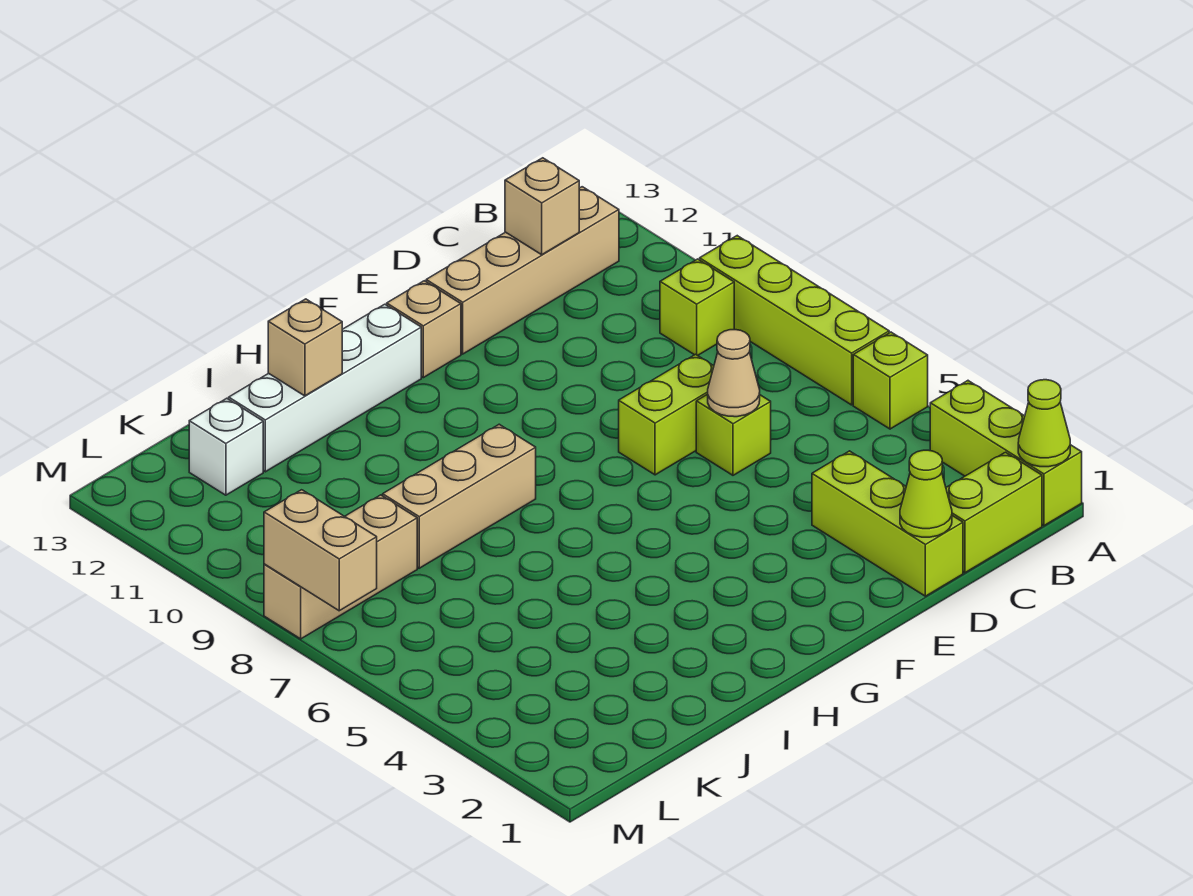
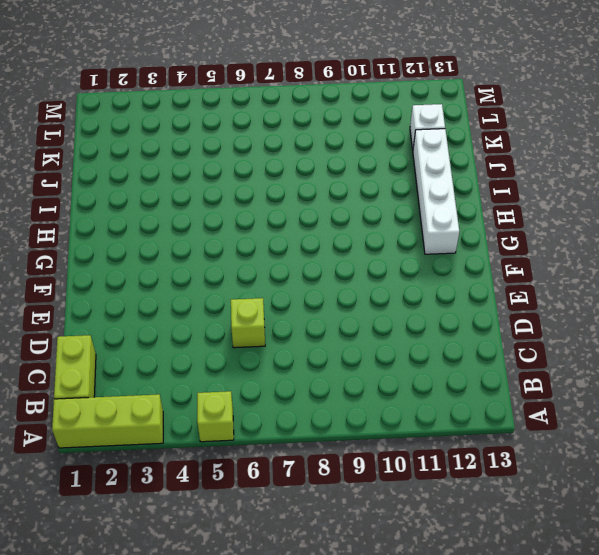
none -> lime brick A6:A9 level 1
none -> lime brick B9 level 1
none -> tan brick B12:E12 level 1

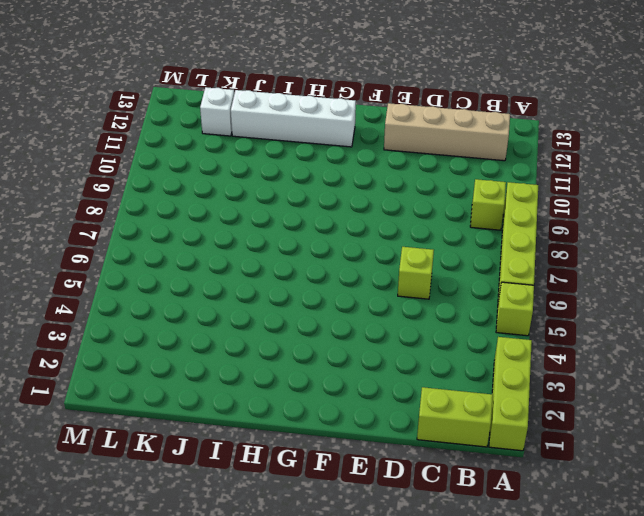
none -> lime brick D1:D3 level 1
none -> lime brick D7:E7 level 1
none -> tan brick F12 level 1

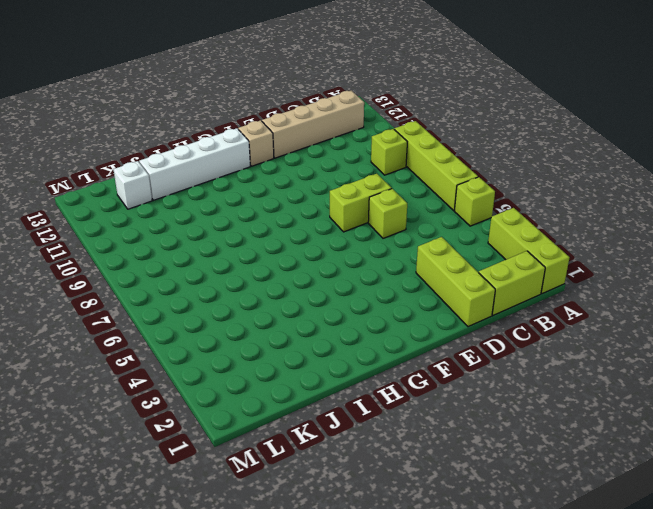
none -> tan brick H8:J8 level 1
none -> tan brick K8:M8 level 1
none -> lime cone A1 level 2

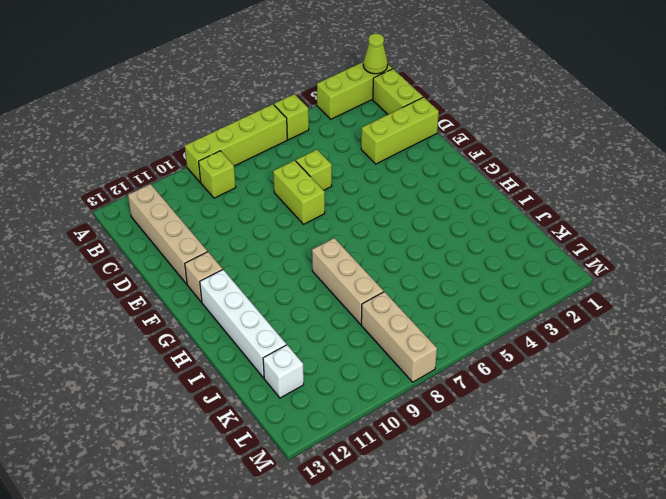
none -> tan brick C12 level 2
none -> lime cone D1 level 2
none -> tan cone D6 level 2

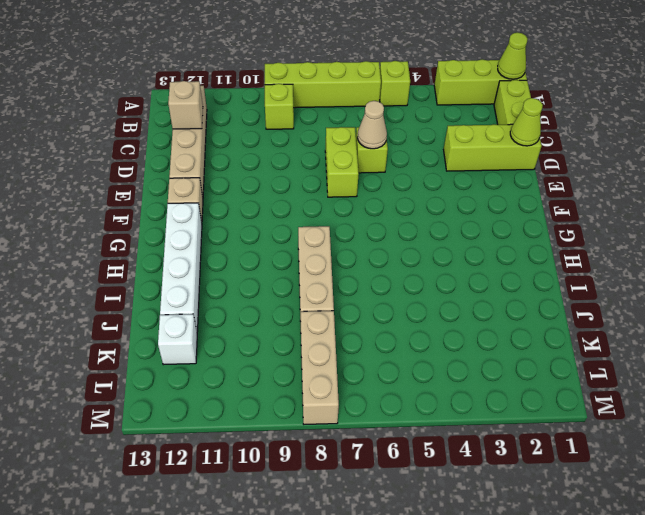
none -> tan brick I12 level 2
none -> tan brick M7:M8 level 2

